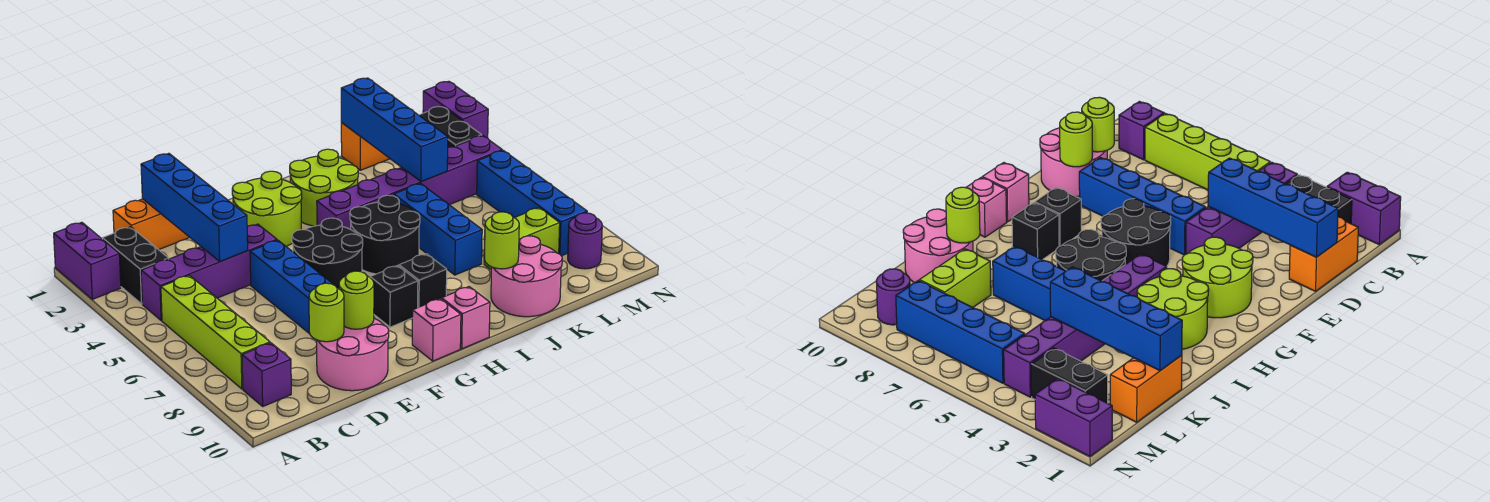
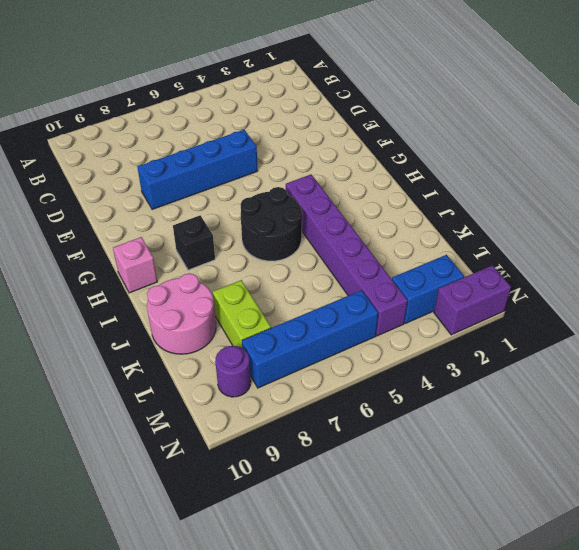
blue brick M2:M3 level 1 -> black brick M2:M3 level 1
none -> purple brick A1:A2 level 1
none -> black brick B2:B3 level 1
none -> purple brick B4:E4 level 1
none -> lime brick B5:B8 level 1

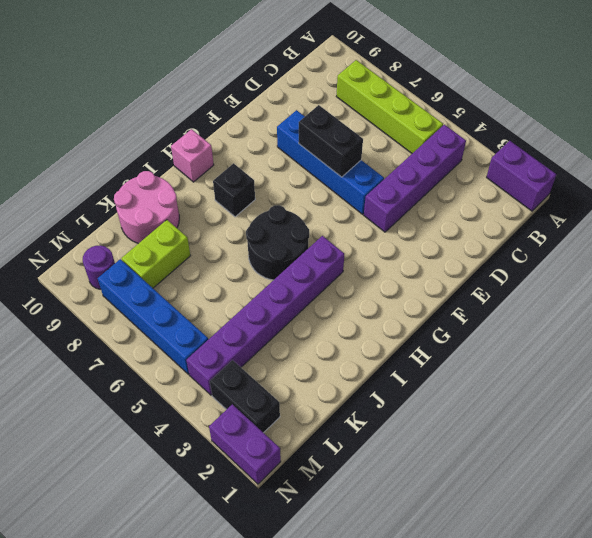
black brick E6:E7 level 2 -> black brick B2:B3 level 1
none -> purple brick B9 level 1
none -> orange brick C1:D1 level 1
none -> pink round brick D9:E10 level 1
none -> lime round brick F2:G3 level 1

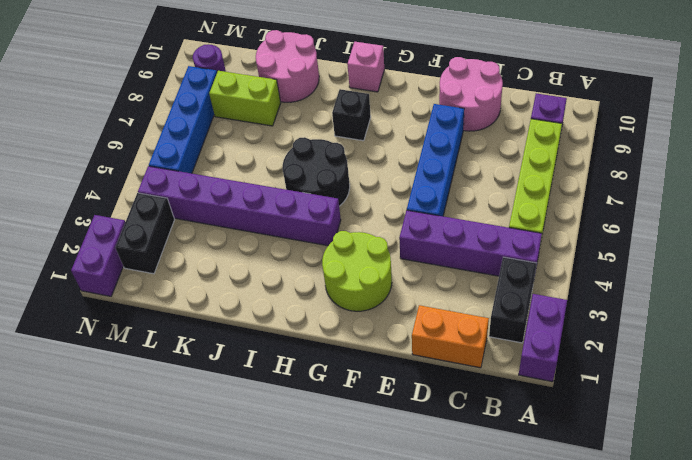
none -> black round brick F5:G6 level 1
none -> black brick G8 level 1
none -> pink brick G10 level 1
none -> lime round brick H2:I3 level 1

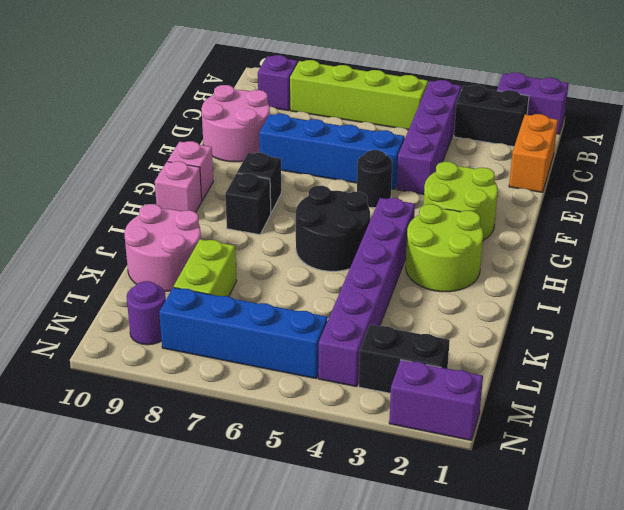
black round brick F5 level 1 -> black round brick F5:G6 level 1
none -> blue brick J5:J7 level 1
none -> orange brick K1:L1 level 1
none -> blue brick D1:D4 level 2
none -> lime round brick D9 level 2

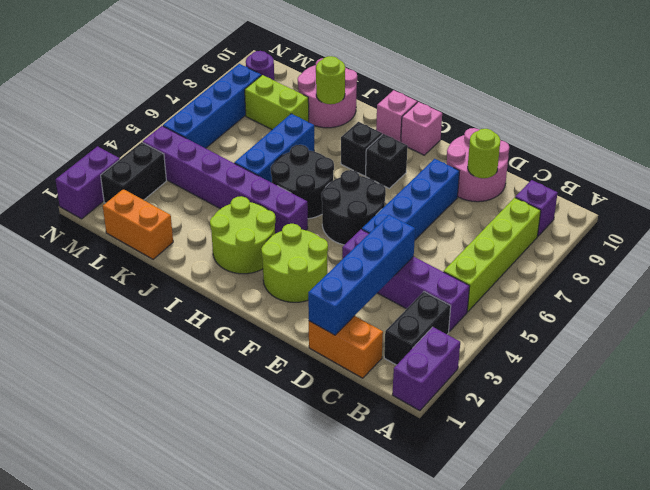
none -> lime round brick E9 level 2
none -> blue brick K1:K4 level 2

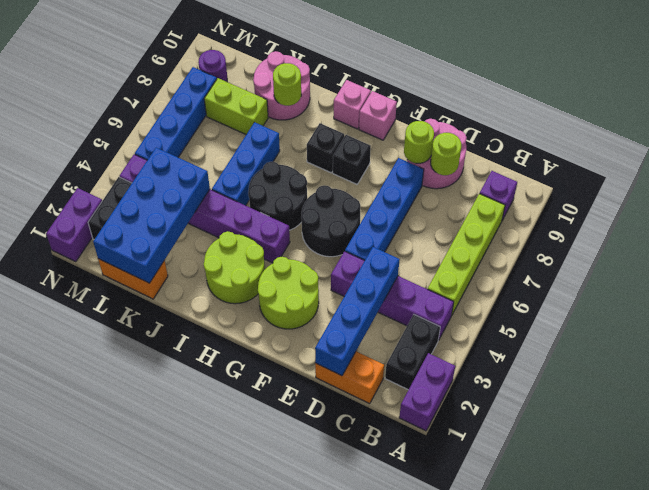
blue brick K1:L4 level 2 -> blue brick K1:K4 level 2

